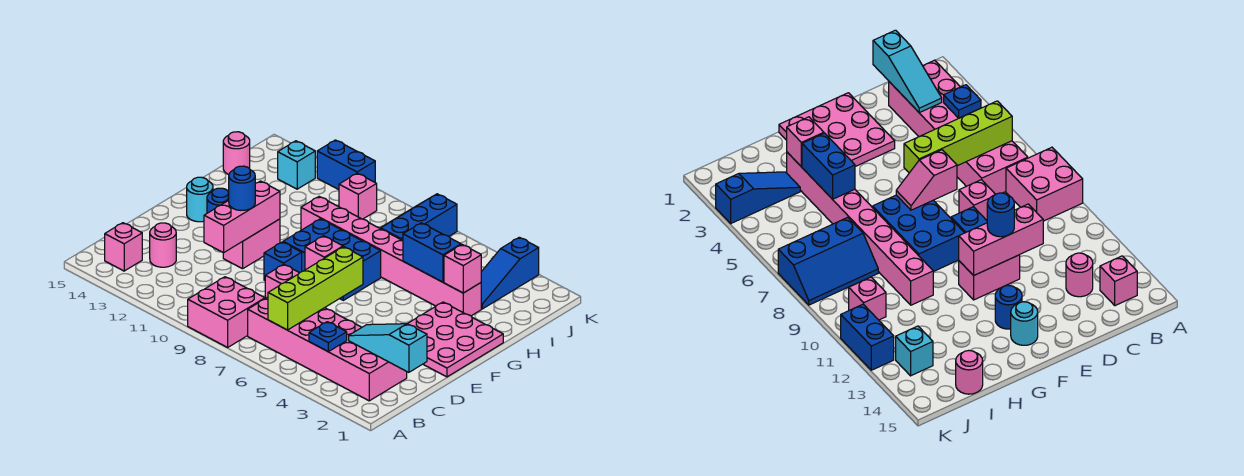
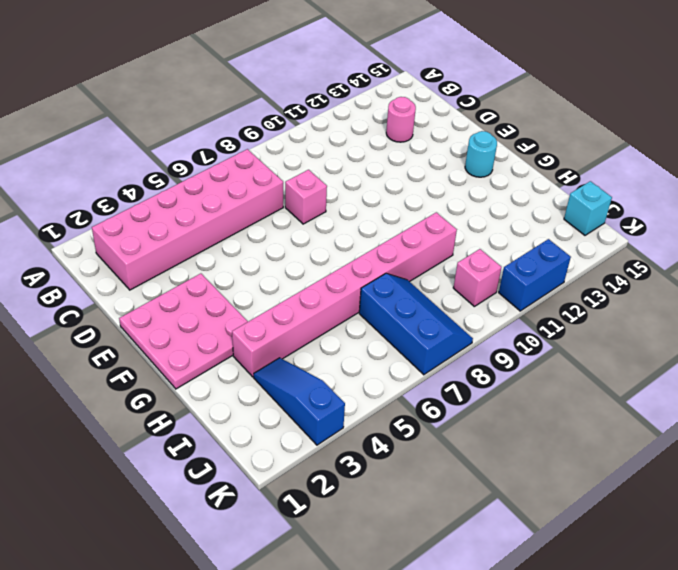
cyan brick J15 level 1 -> cyan brick J13 level 1
none -> pink brick A8:B9 level 1
none -> pink brick B14 level 1
none -> blue brick E9 level 1

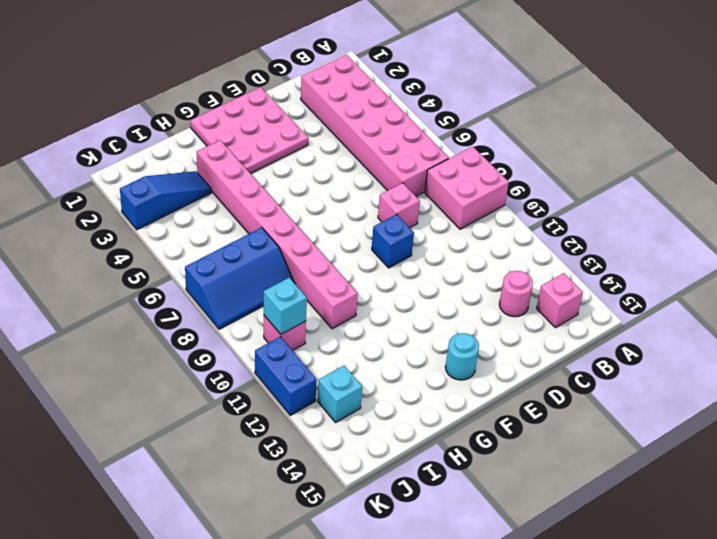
cyan brick J10 level 2 -> none
none -> pink brick E11:F11 level 1
none -> blue brick F7:G9 level 1
none -> blue round brick F13 level 1

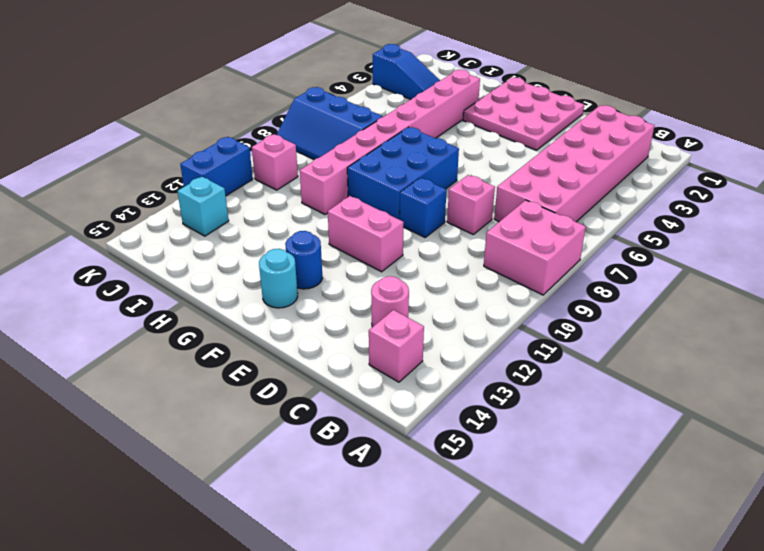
none -> pink round brick I15 level 1
none -> blue plate B4 level 2
none -> lime brick B6:E6 level 2

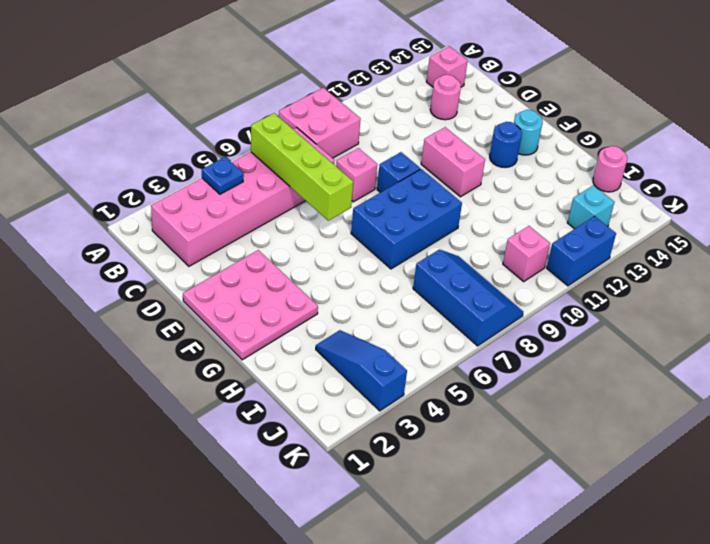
none -> pink brick H3:H10 level 1
none -> cyan slope C1:C3 level 2 top 1
none -> pink brick D11:F11 level 2

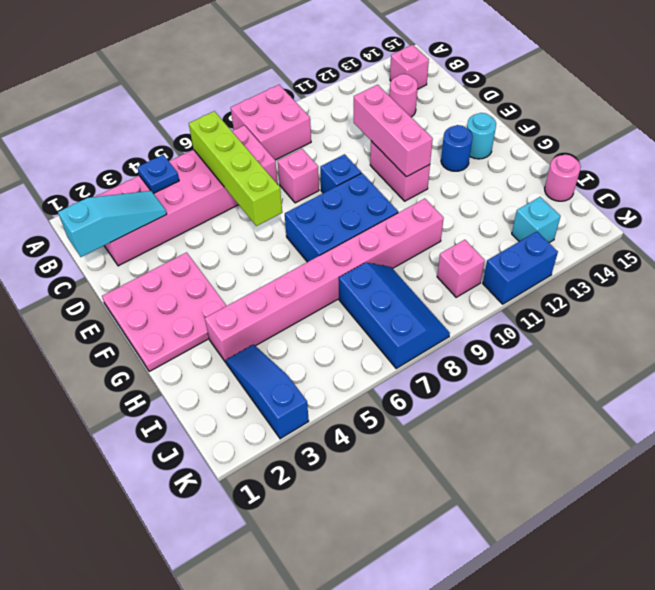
none -> pink slope E7:F7 level 2 top E
none -> pink brick H3 level 2
none -> blue brick H4:H5 level 2

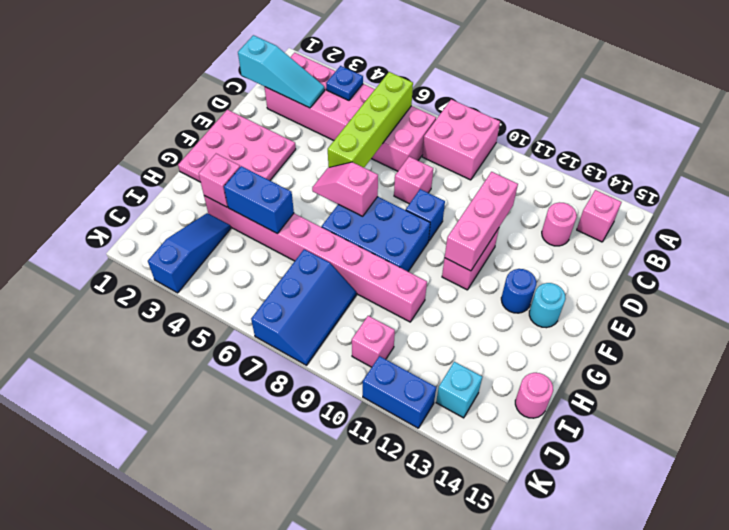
pink slope F6:F7 level 2 top 7 -> pink slope E7:F7 level 2 top E
none -> blue round brick E11 level 3

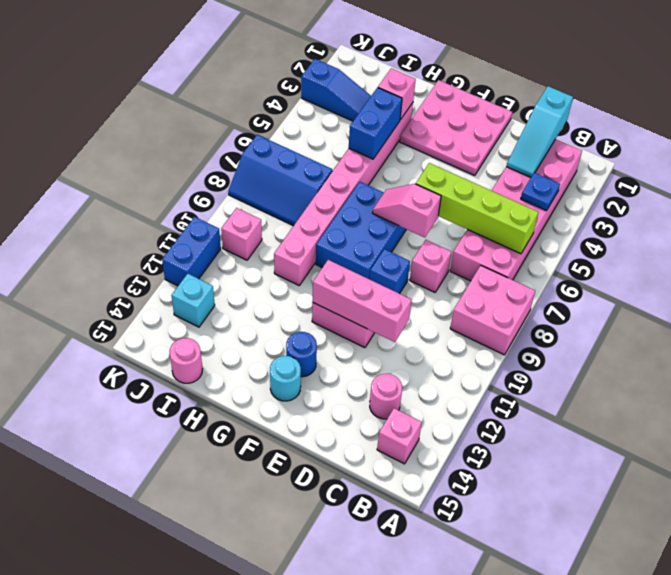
none -> blue round brick E11 level 3

